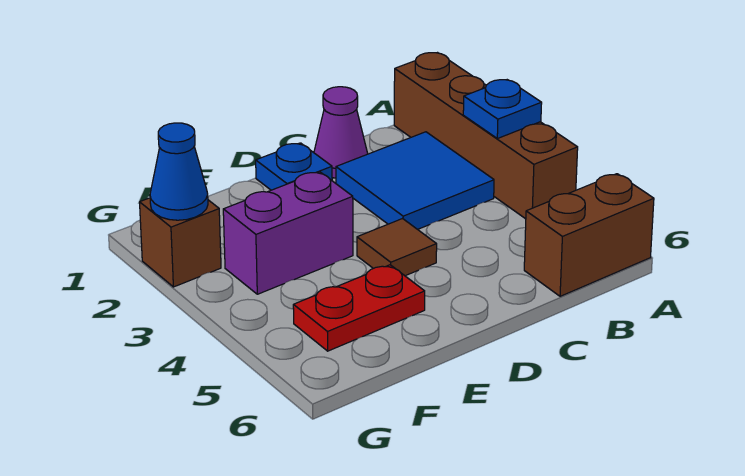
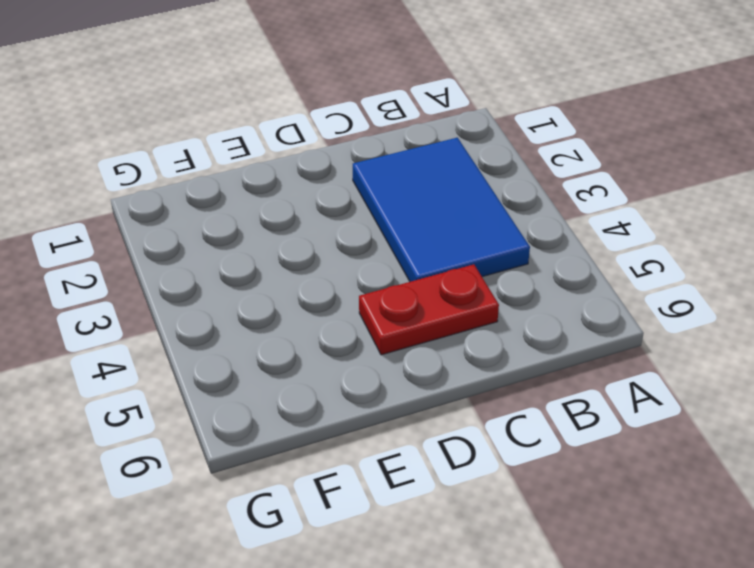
blue tile B2:C4 level 1 -> blue tile B2:C3 level 1
red plate C5:D5 level 1 -> red plate E5:F5 level 1
none -> brown brick A1:A4 level 1
none -> brown brick A6:B6 level 1

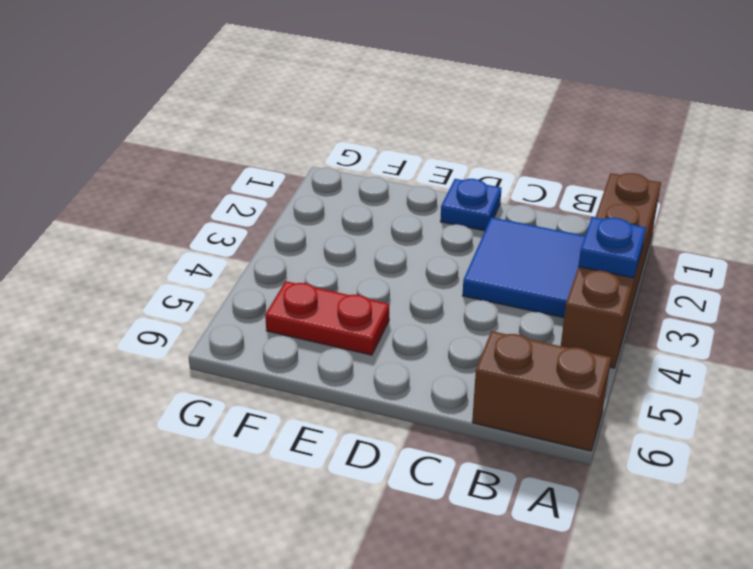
none -> purple cone C1 level 1
none -> brown tile D4 level 1

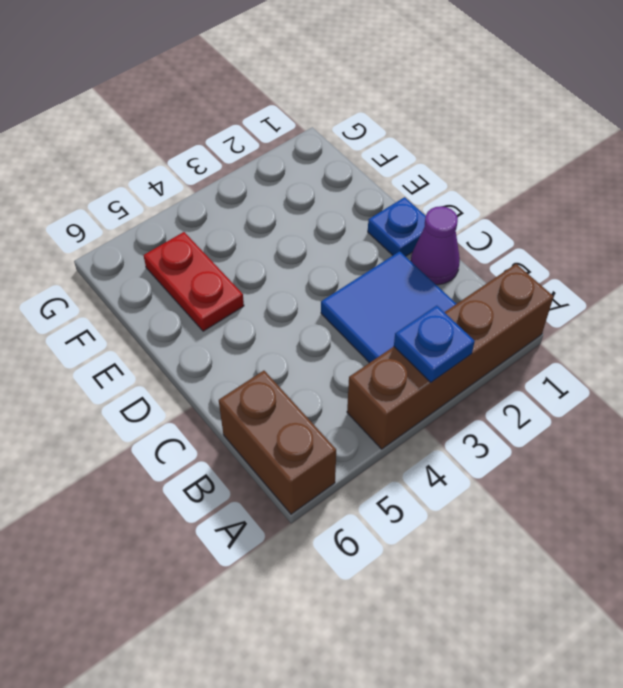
none -> brown tile D4 level 1
none -> purple brick E3:F3 level 1

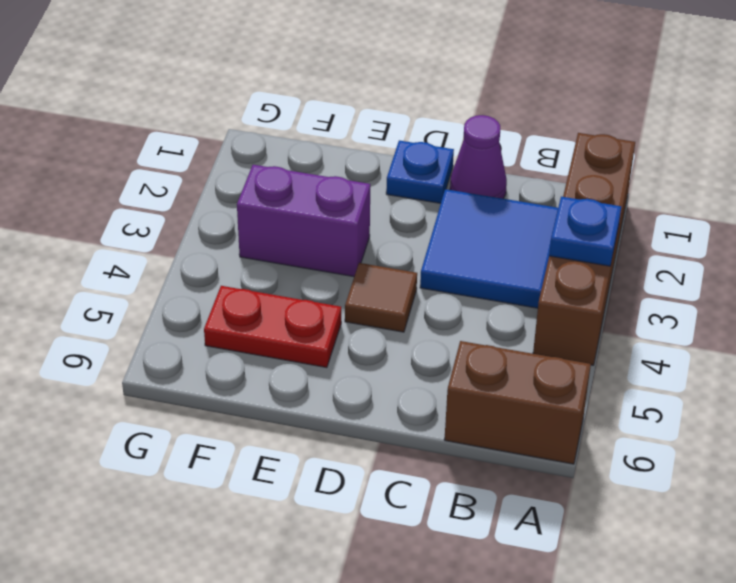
none -> brown brick G2 level 1
none -> blue cone G2 level 2

